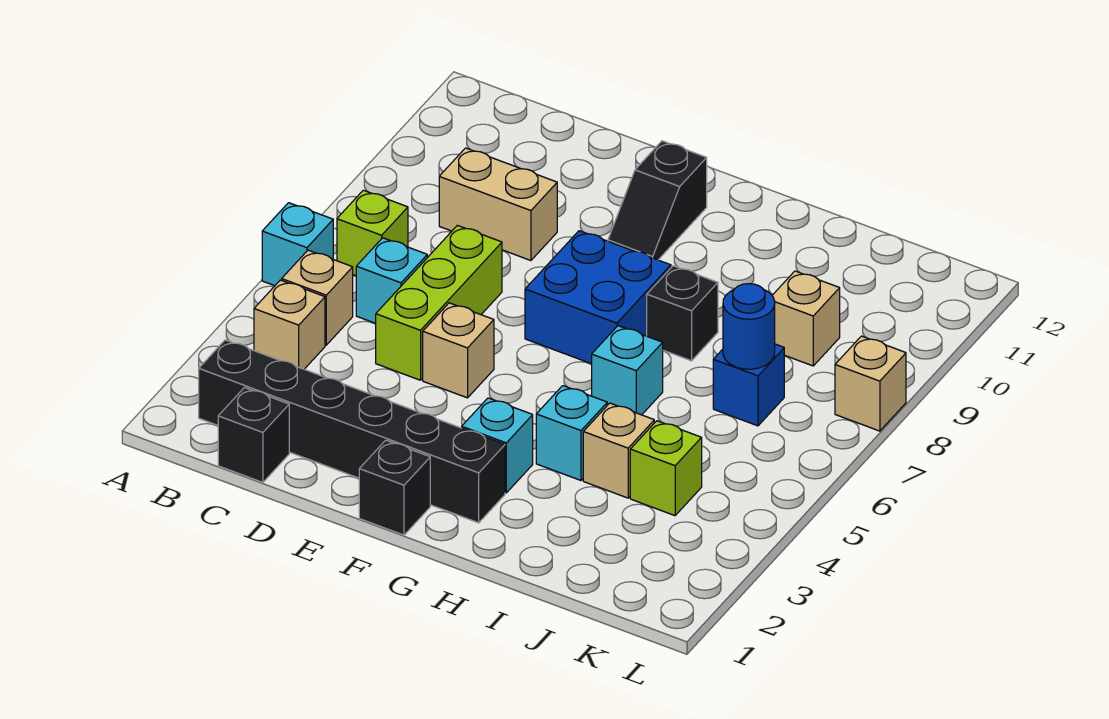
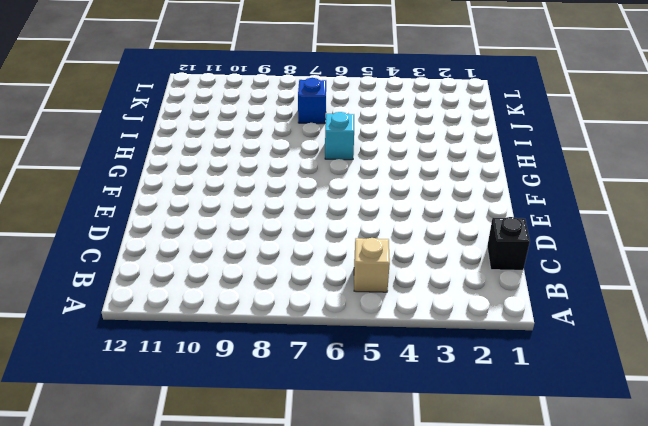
none -> cyan brick A6 level 1
none -> black brick B2:G2 level 1
none -> tan brick B4 level 1

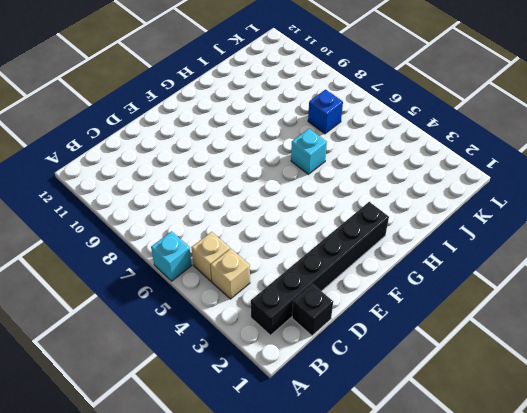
none -> lime brick B7 level 1
none -> cyan brick C6 level 1
none -> tan brick C9:D9 level 1

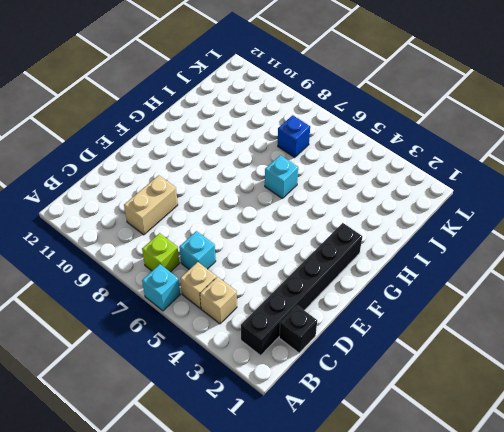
none -> lime brick D5:D7 level 1
none -> tan brick E5 level 1
none -> black brick F1 level 1

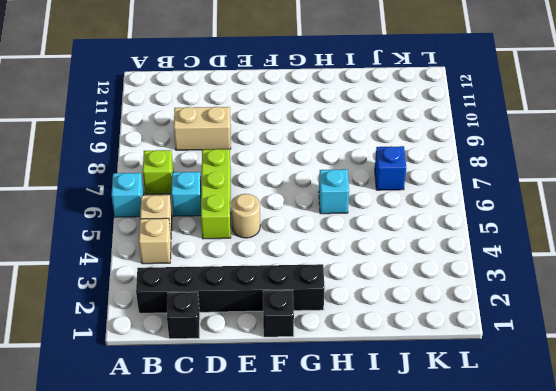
tan round brick E5 level 1 -> tan brick E5 level 1
none -> blue brick F7:G8 level 1
none -> black slope F10:F11 level 1 top 11
none -> cyan brick G3 level 1

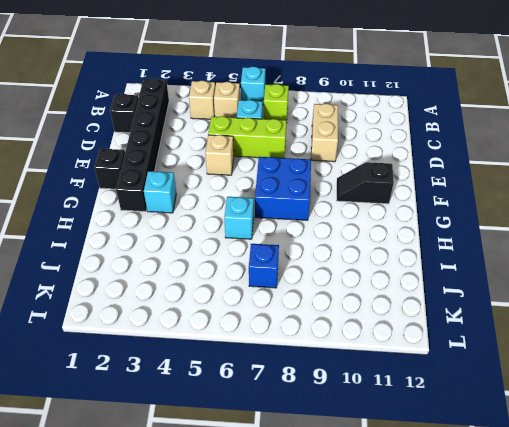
none -> cyan brick H4 level 1
none -> black brick H8 level 1
none -> tan brick I4 level 1

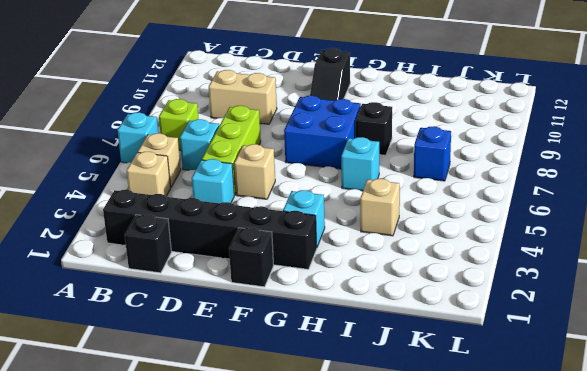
cyan brick D4 level 1 -> cyan brick H4 level 1
none -> lime brick J4 level 1
none -> tan brick J9 level 1
none -> tan brick L8 level 1

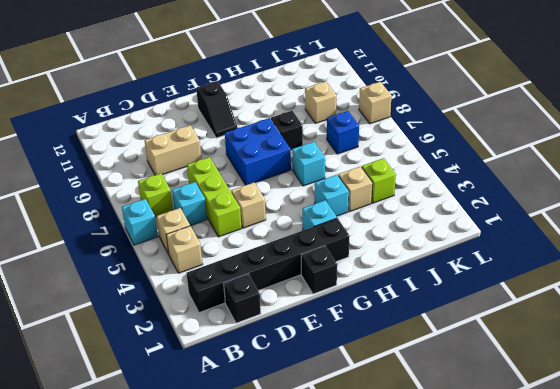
none -> blue round brick J7 level 2

